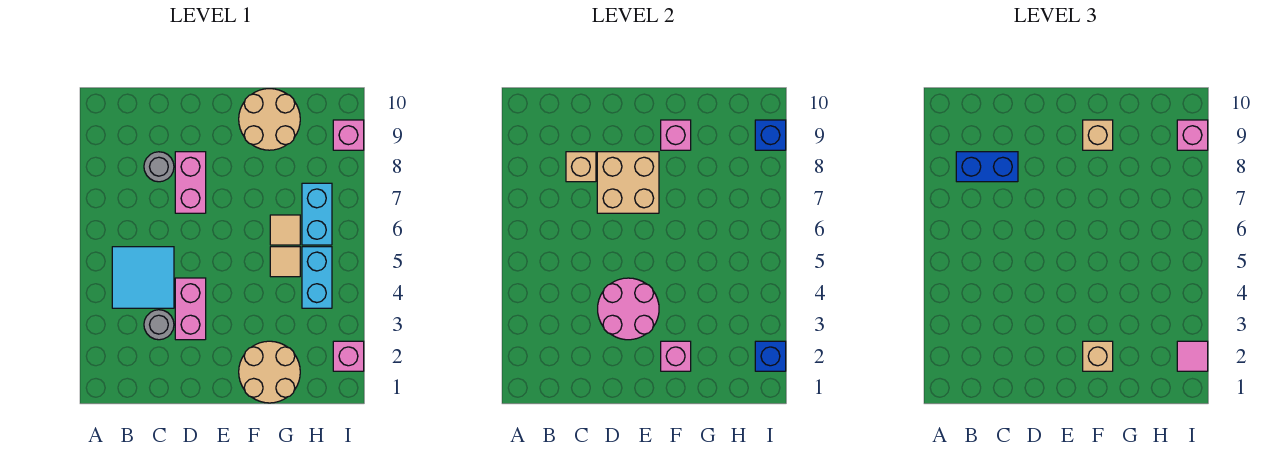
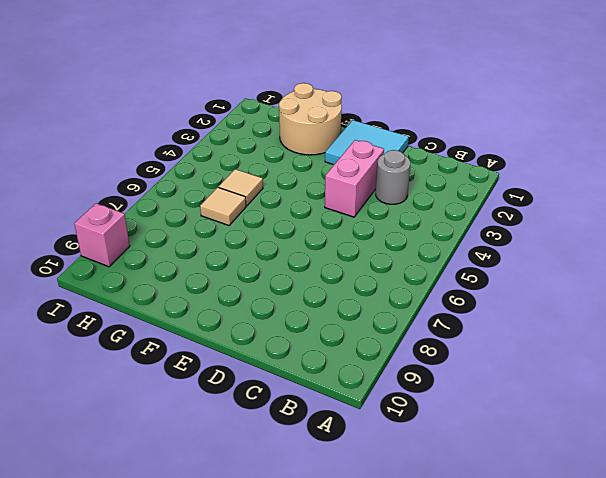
cyan tile D1:E2 level 1 -> cyan tile B4:C5 level 1
none -> grey round brick C8 level 1
none -> pink brick D7:D8 level 1
none -> tan round brick F9:G10 level 1

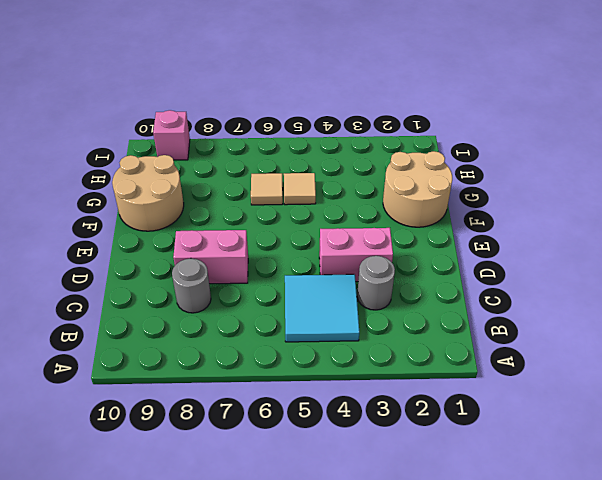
none -> cyan brick H4:H5 level 1
none -> cyan brick H6:H7 level 1
none -> pink brick I2 level 1

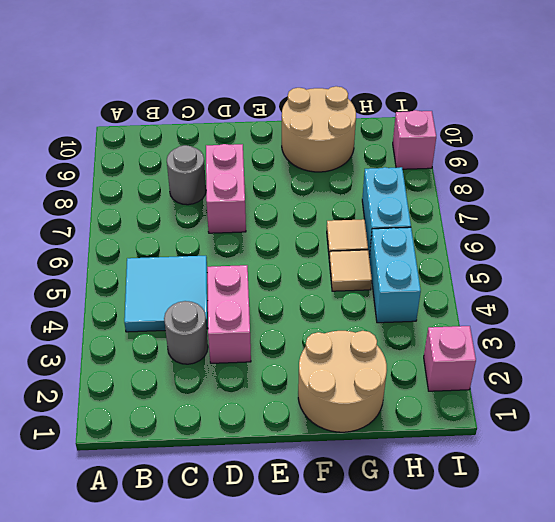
none -> tan brick C8 level 2
none -> pink round brick D3:E4 level 2
none -> tan brick D7:E8 level 2

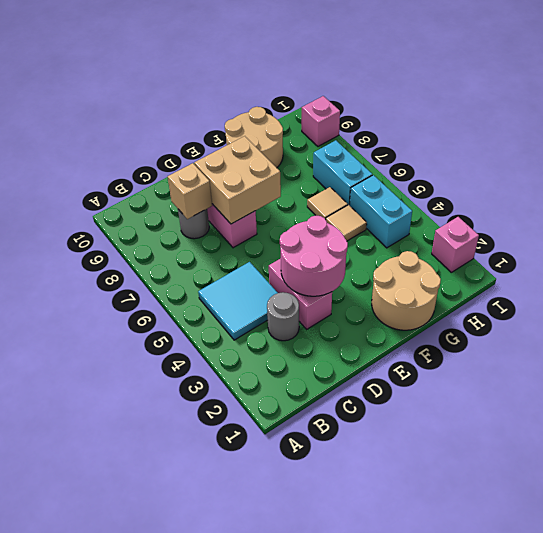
none -> pink brick F2 level 2
none -> pink brick F9 level 2
none -> blue brick I2 level 2

